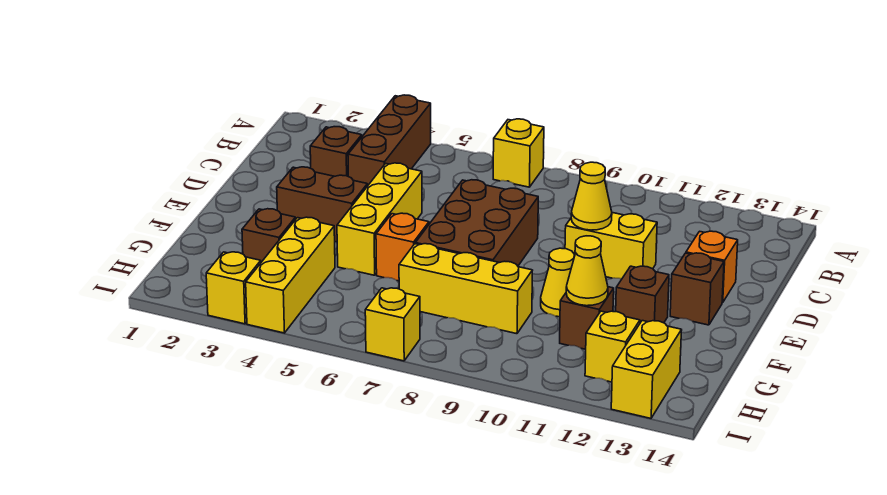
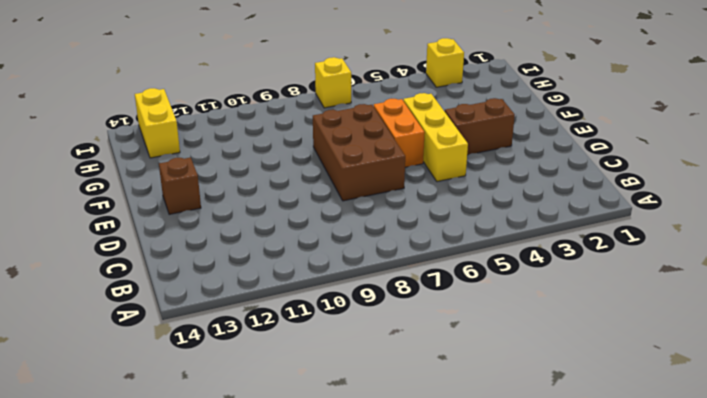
orange brick E6:F6 level 1 -> orange brick F6 level 1
none -> brown brick A4:C4 level 1
none -> yellow brick A7 level 1
none -> brown brick C3 level 1

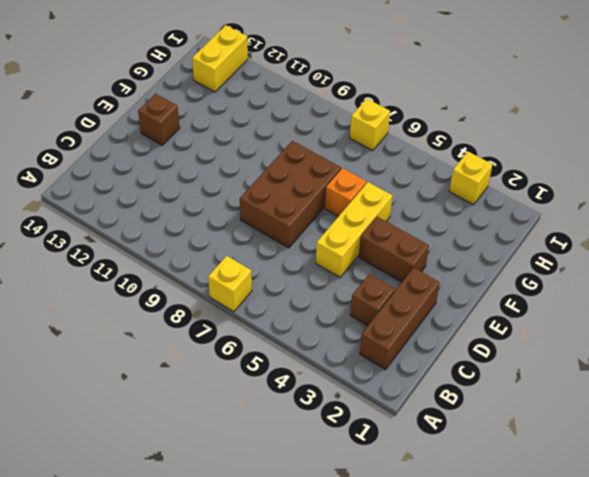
brown brick B2:D2 level 1 -> brown brick A4:C4 level 1
none -> yellow brick D10:D11 level 1
none -> orange brick D13 level 1
none -> yellow cone F10 level 1

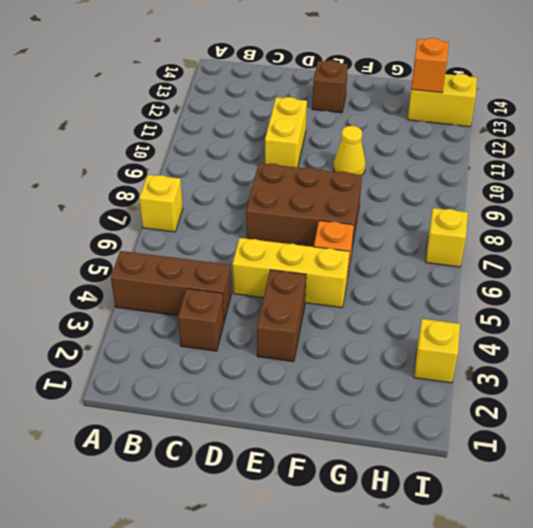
orange brick H13 level 2 -> orange brick D13 level 1
none -> brown brick F12 level 1
none -> brown brick G3 level 1
none -> yellow brick G4:I4 level 1

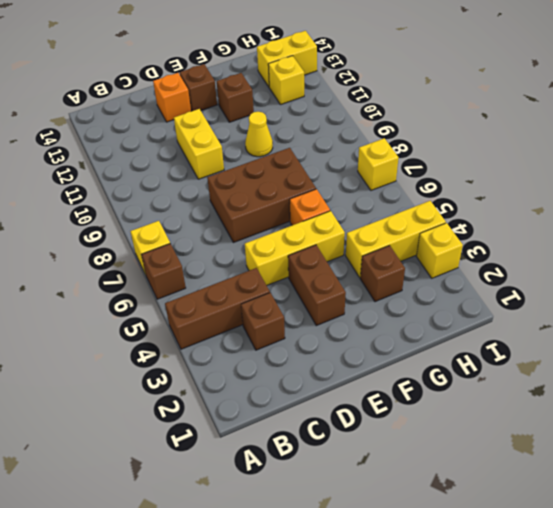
brown brick A6 level 1 -> brown brick G11 level 1
none -> yellow brick G7:G9 level 1
none -> yellow cone D10 level 2
none -> yellow cone G11 level 2

